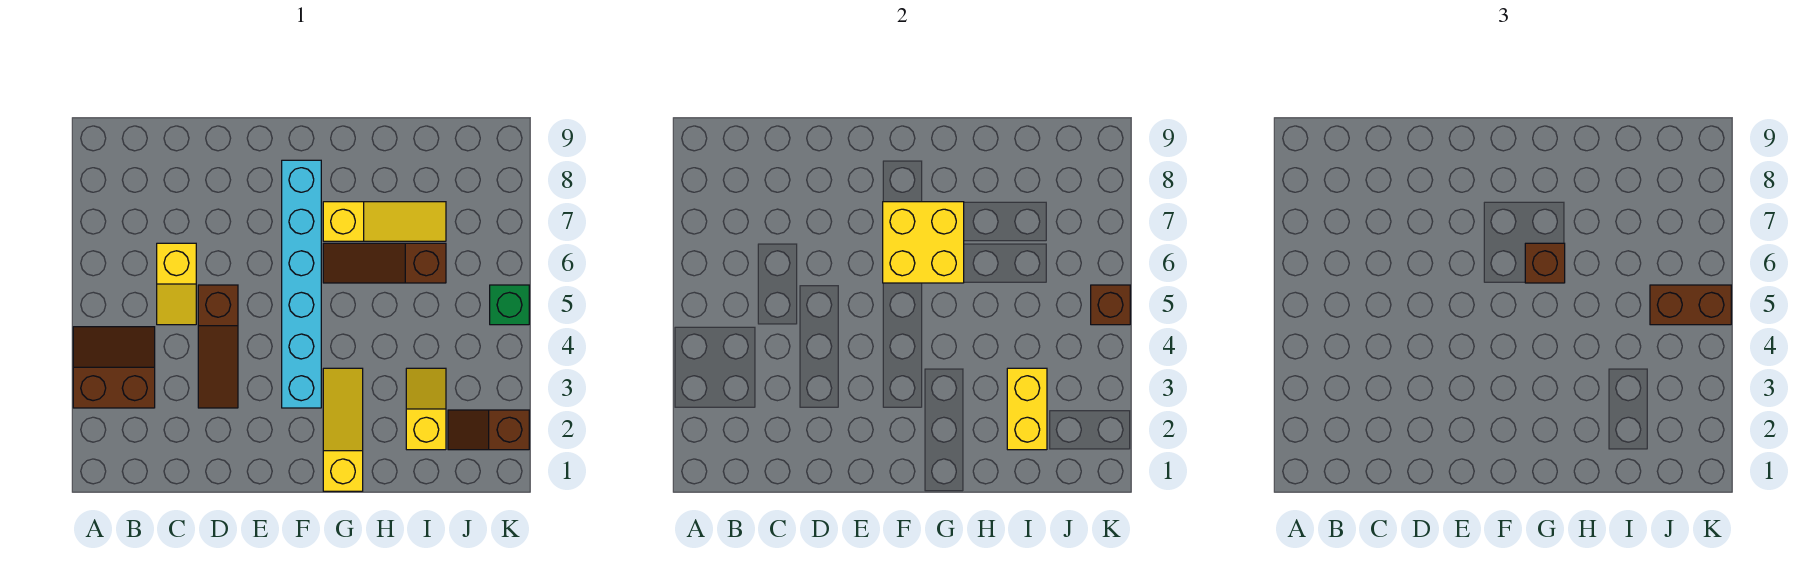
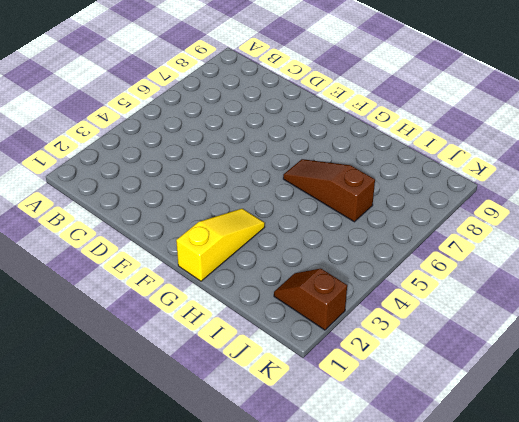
none -> brown slope A3:B4 level 1 top 3
none -> yellow slope C5:C6 level 1 top 6
none -> brown slope D3:D5 level 1 top 5

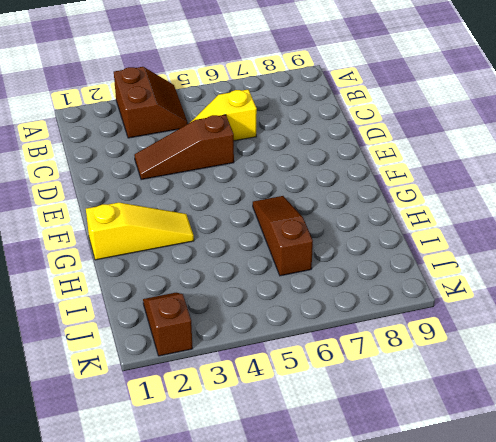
none -> cyan brick F3:F8 level 1
none -> yellow slope G7:I7 level 1 top G
none -> yellow slope I2:I3 level 1 top 2

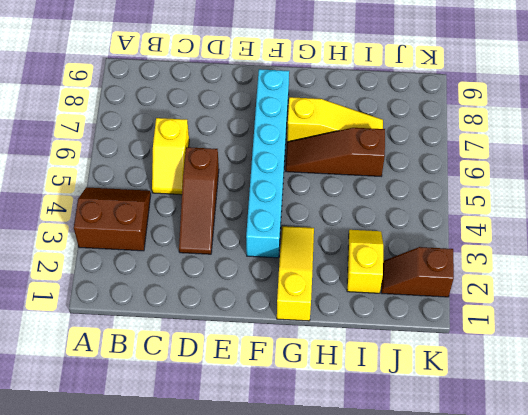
none -> green brick K5 level 1
none -> yellow brick F6:G7 level 2
none -> yellow brick I2:I3 level 2

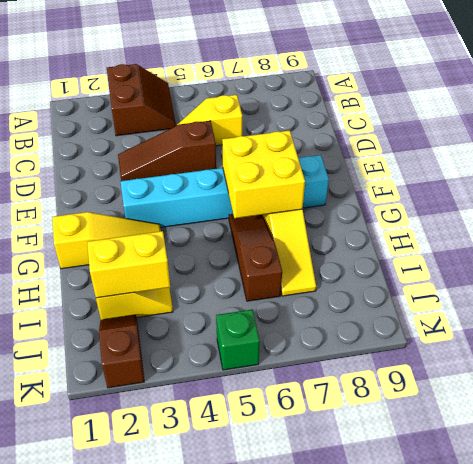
none -> brown brick K5 level 2
none -> brown brick G6 level 3
none -> brown brick J5:K5 level 3

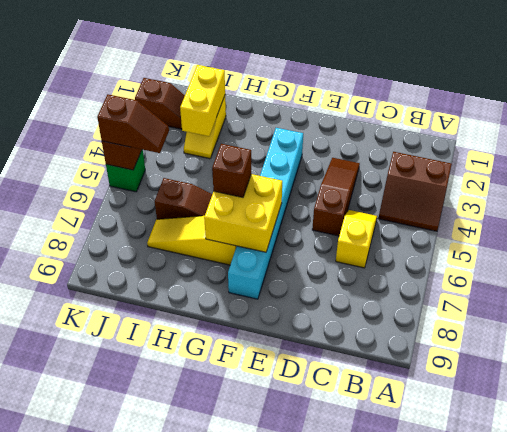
brown slope J5:K5 level 3 top K -> brown brick J5:K5 level 3
none -> yellow slope G1:G3 level 1 top 1

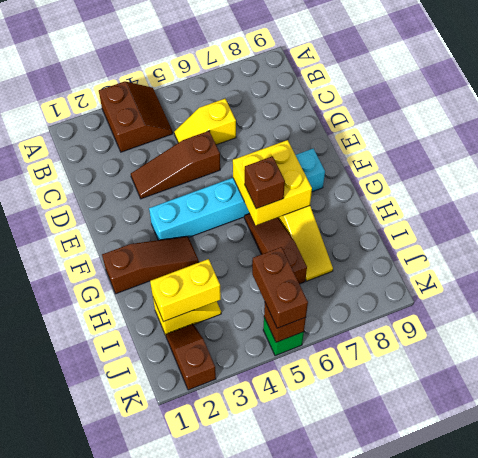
brown slope G1:G3 level 1 top 1 -> yellow slope G1:G3 level 1 top 1

